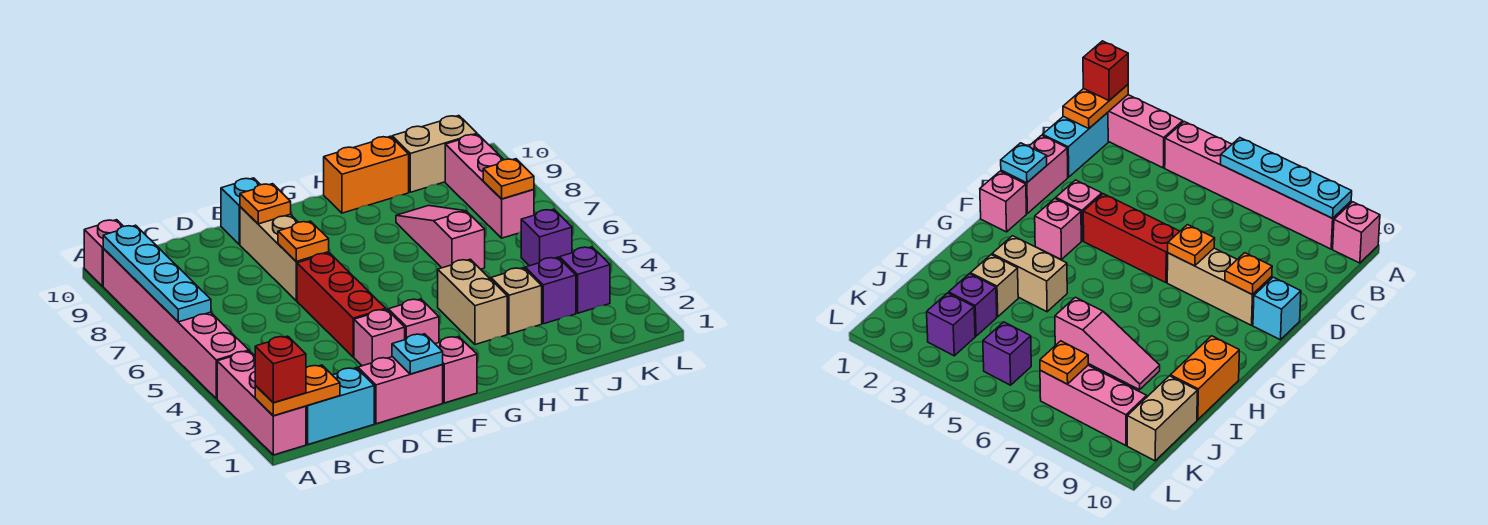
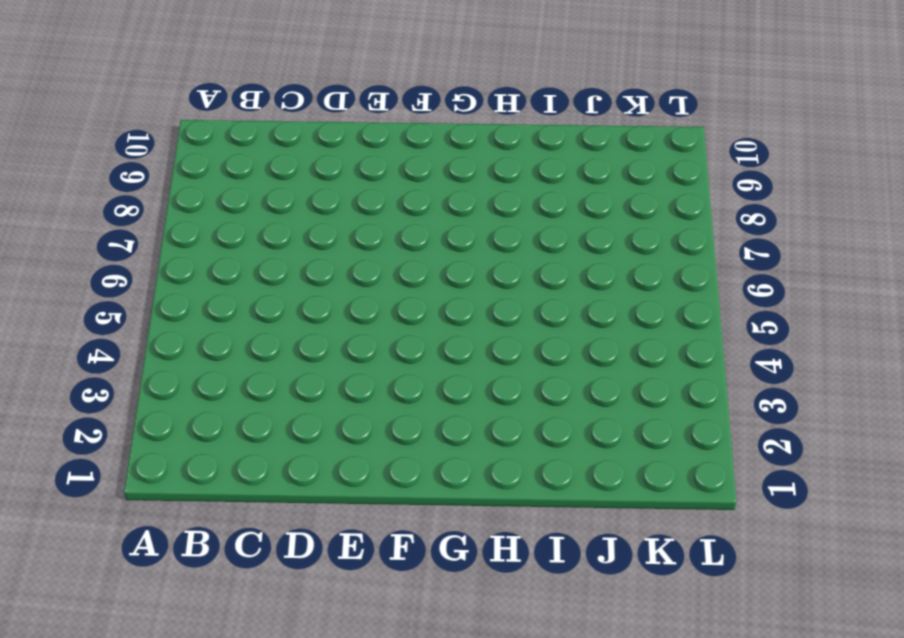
none -> pink brick A1:A3 level 1
none -> pink brick A4:A9 level 1
none -> pink brick A10 level 1

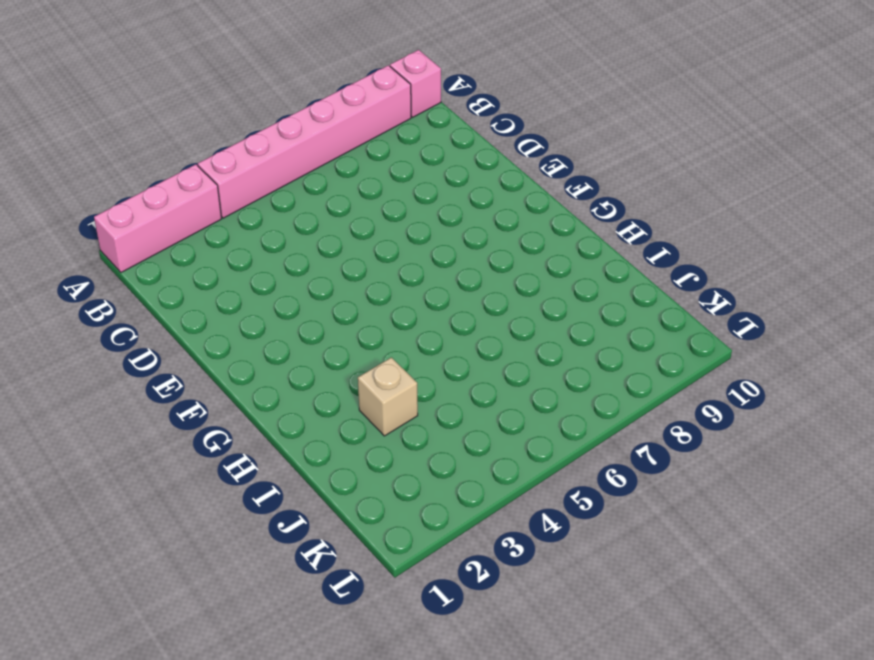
none -> cyan brick B1:C1 level 1
none -> pink brick D1:E1 level 1
none -> pink brick E3 level 1

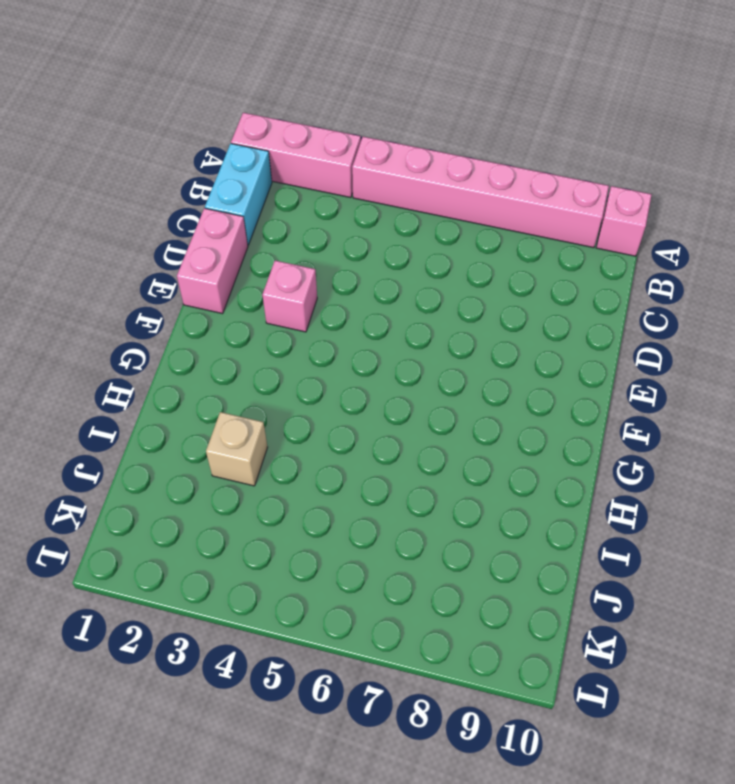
none -> red brick E4:E6 level 1
none -> tan brick E7:E9 level 1
none -> cyan brick E10 level 1

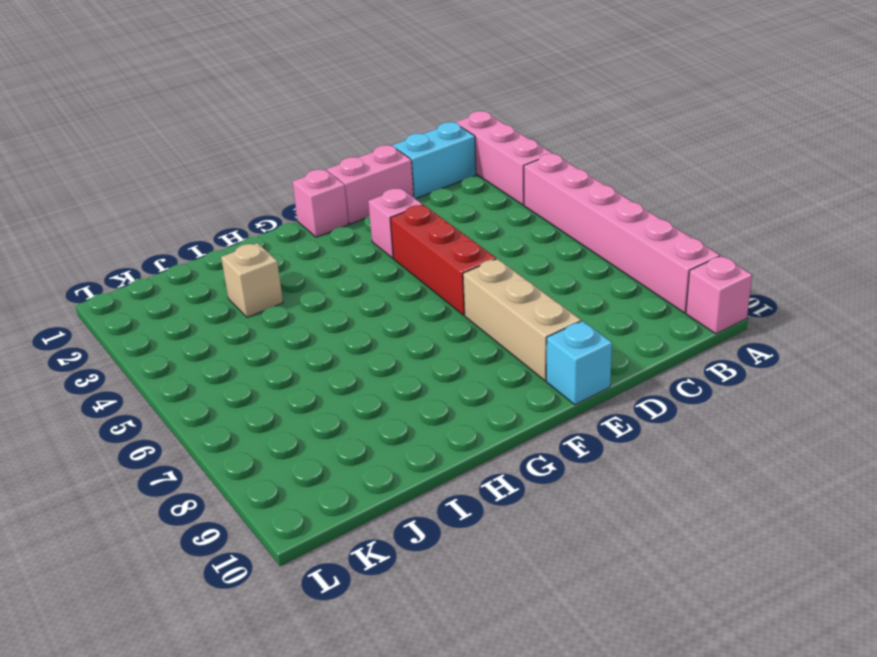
none -> pink brick F3 level 1
none -> tan brick H3:H4 level 1
none -> orange brick H10:I10 level 1

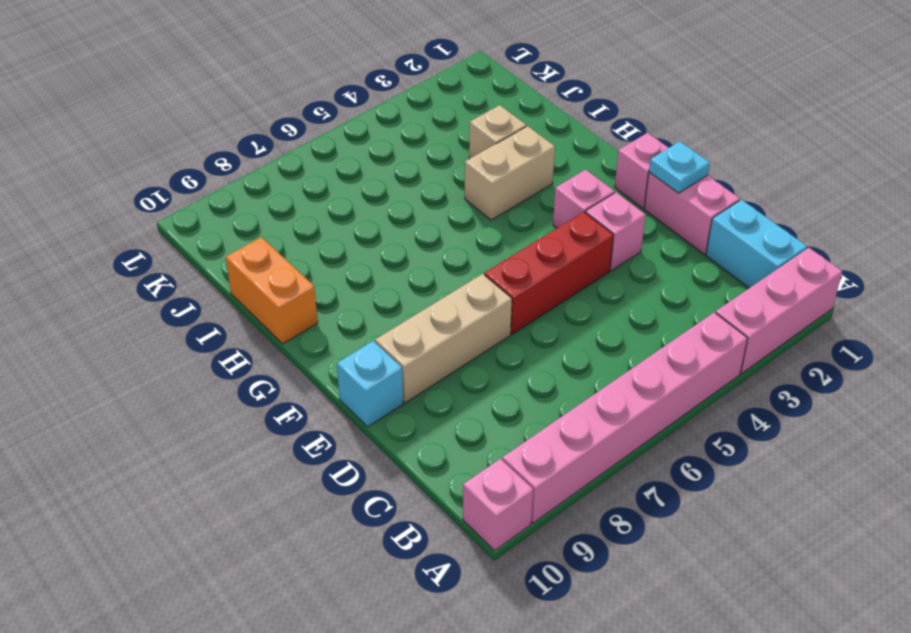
none -> pink slope I6:I8 level 1 top 6
none -> purple brick J3 level 1
none -> tan brick J10:K10 level 1

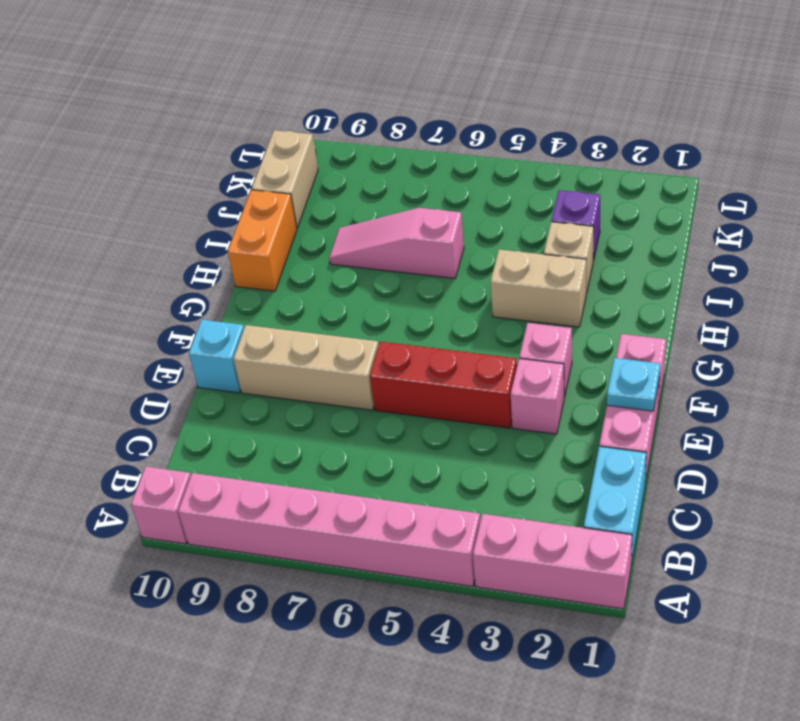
none -> purple brick K3 level 1
none -> purple brick K5 level 1
none -> pink brick K7:K9 level 1

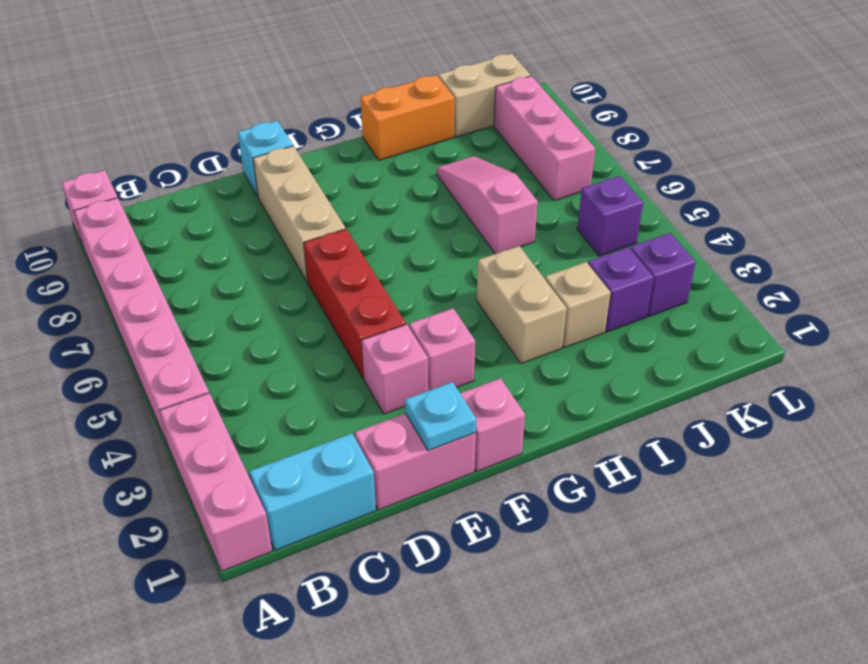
none -> orange plate A1:B1 level 2
none -> cyan plate A6:A9 level 2
none -> orange plate E7 level 2

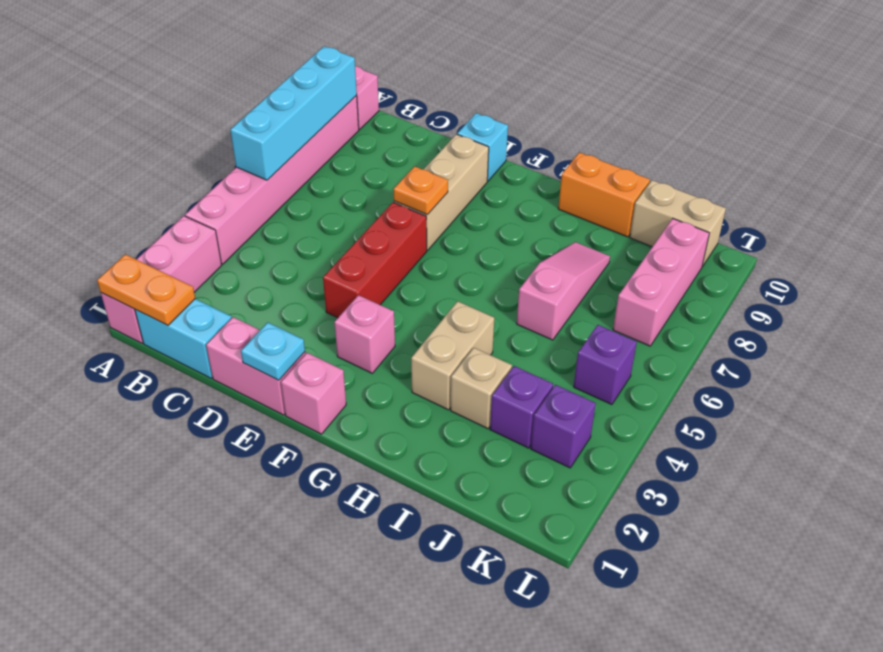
cyan brick A6:A9 level 2 -> cyan plate A6:A9 level 2
none -> pink brick E3 level 1
none -> orange plate E9 level 2
none -> orange plate K7 level 2

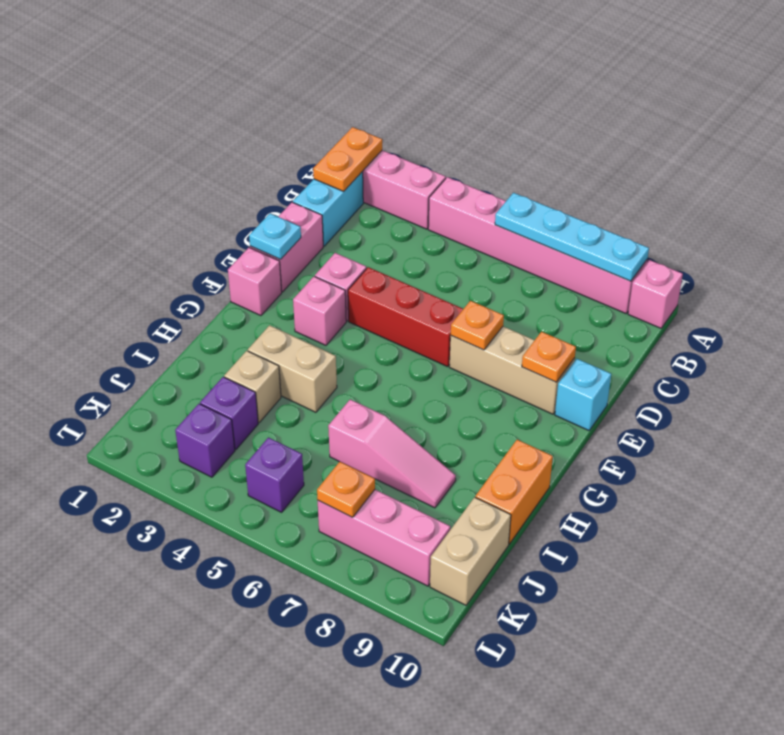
none -> red brick A1 level 3

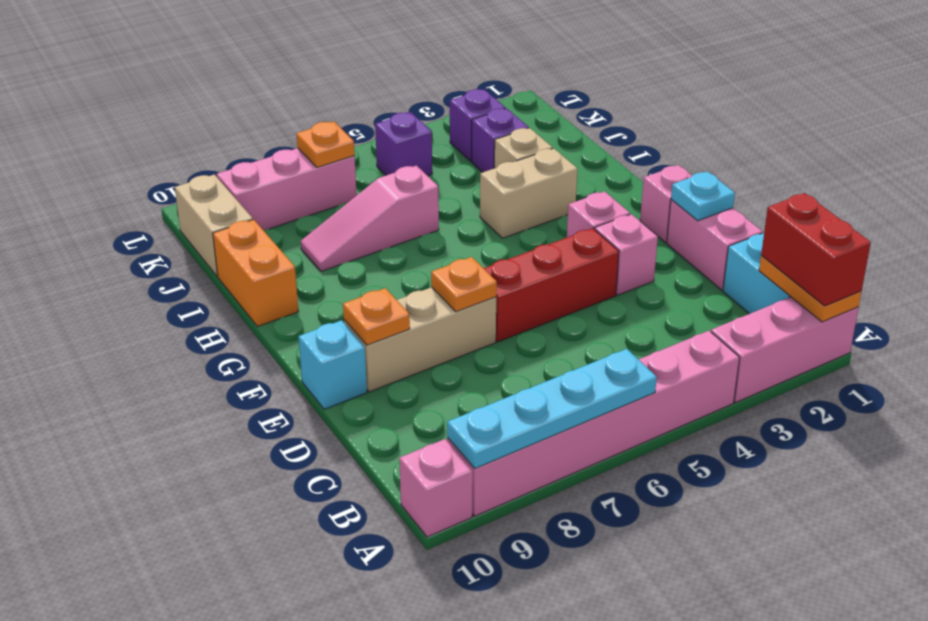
red brick A1:B1 level 3 -> red brick A1 level 3

